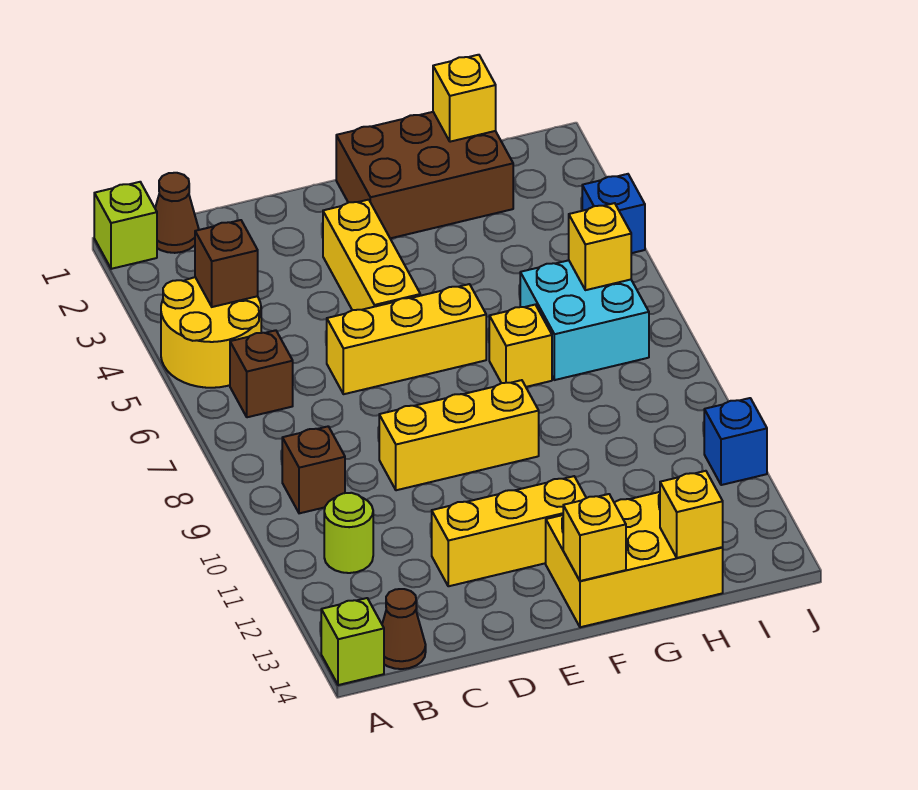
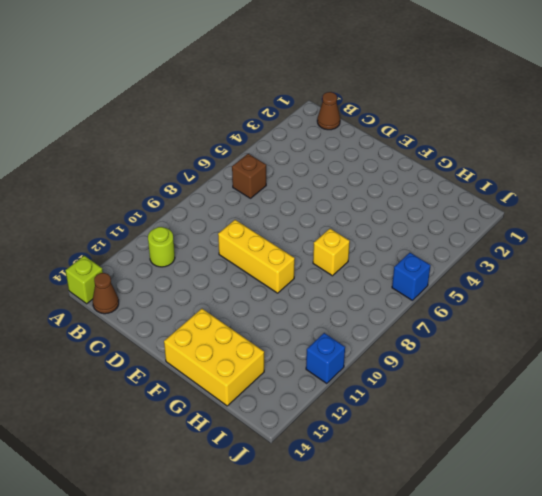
blue brick J6 level 1 -> blue brick J4 level 1
none -> lime brick A1 level 1
none -> yellow round brick A4:B5 level 1
none -> brown brick B9 level 1

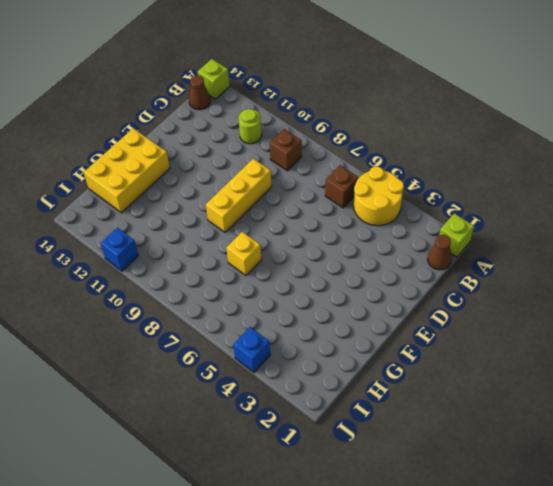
none -> yellow brick D6:F6 level 1
none -> yellow brick D12:F12 level 1
none -> yellow brick E3:E5 level 1

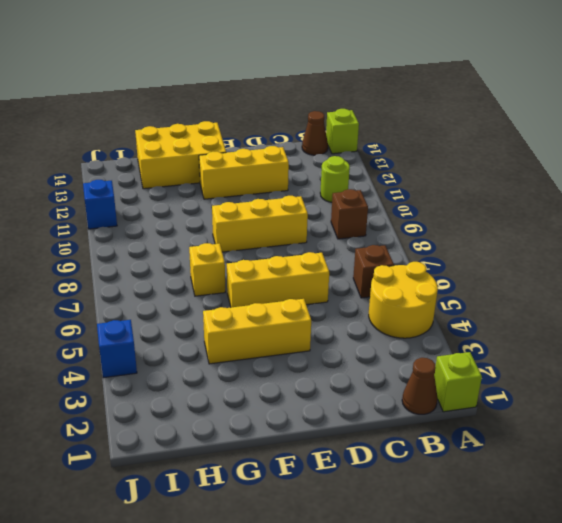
yellow brick E4:G4 level 1 -> yellow brick E3:E5 level 1
none -> brown brick F1:H2 level 1
none -> cyan brick H6:I7 level 1
none -> brown brick B4 level 2

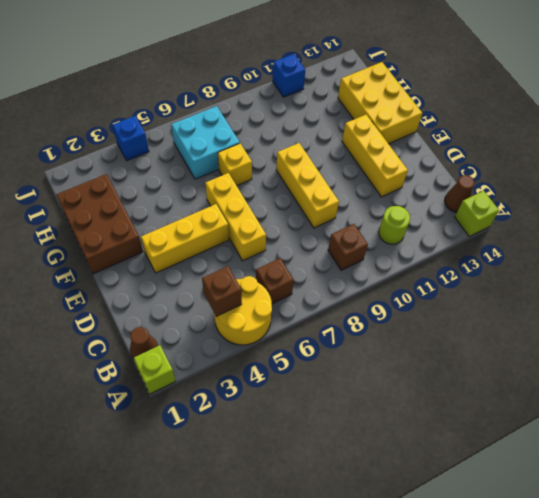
none -> yellow brick F14 level 2
none -> yellow brick H1 level 2
none -> yellow brick H14 level 2

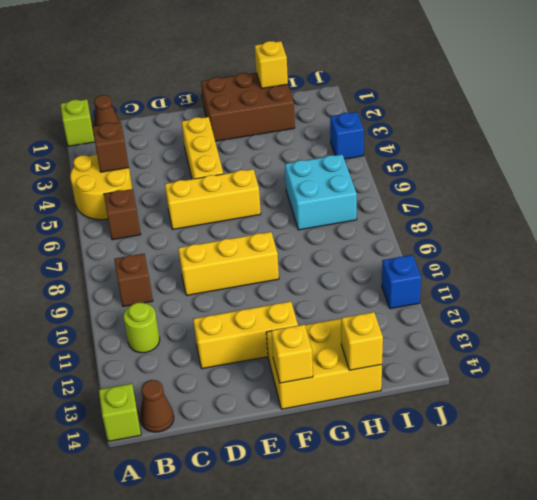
none -> yellow brick G7 level 1
none -> yellow brick I6 level 2

